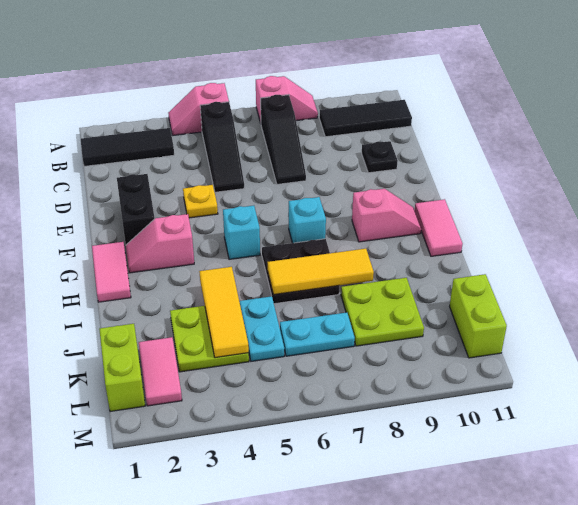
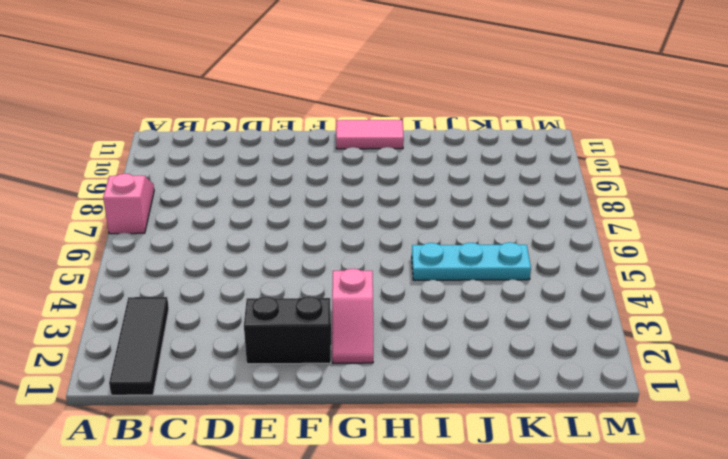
cyan plate I5:K5 level 1 -> cyan plate J5:K5 level 1
none -> pink slope A4:A5 level 1 top 5
none -> black slope B5:D5 level 1 top B
none -> black slope B7:D7 level 1 top B

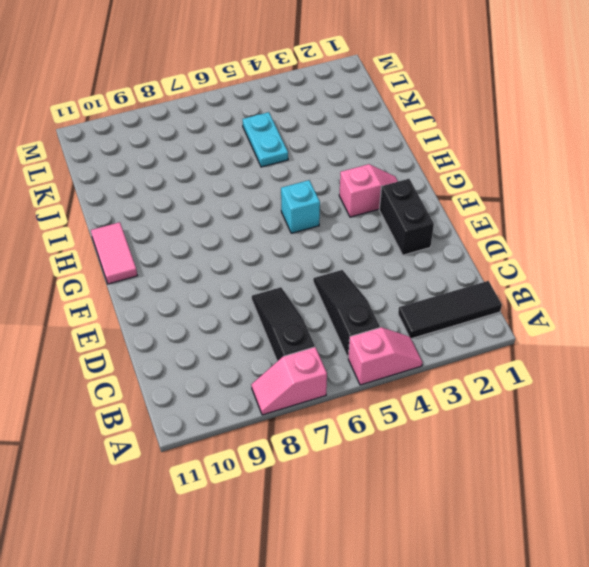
none -> black tile B9:B11 level 1
none -> black plate D10 level 1
none -> yellow plate E4 level 1

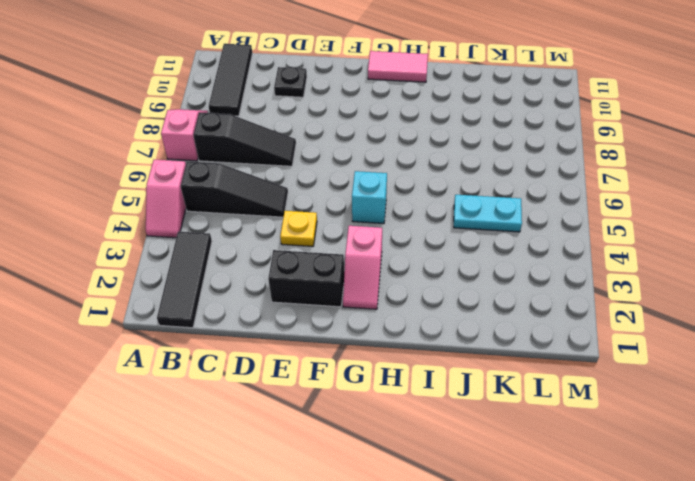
none -> pink tile G1:H1 level 1
none -> cyan brick G7 level 1
none -> pink slope G9:G10 level 1 top 9

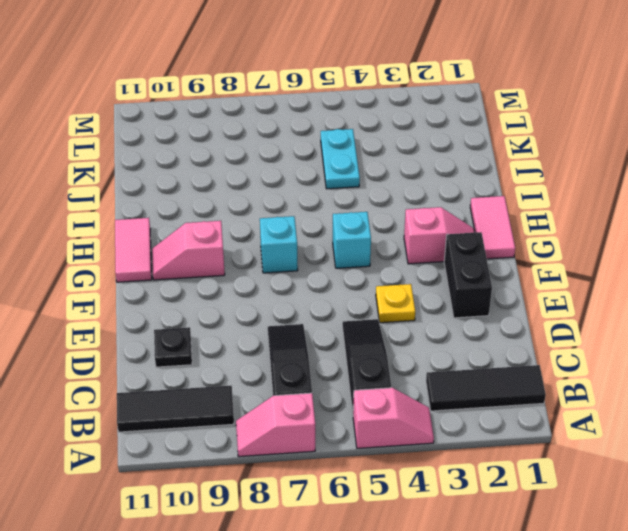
none -> black plate H6:I7 level 1
none -> lime plate J3:K4 level 1
none -> lime plate J8:K9 level 1

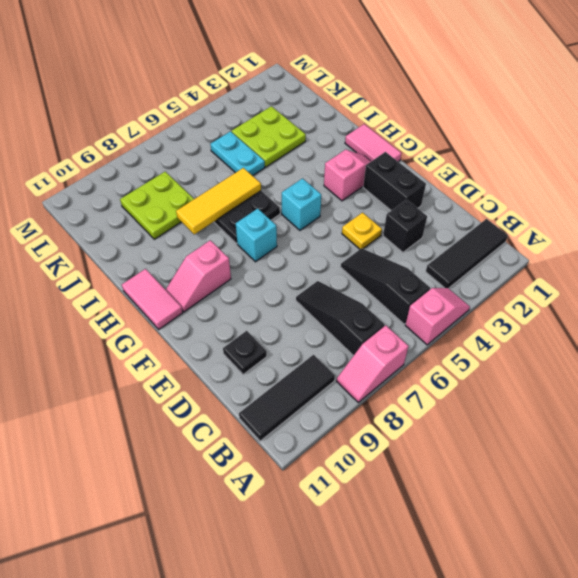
black brick D3 level 1 -> none
none -> lime brick K1:L1 level 1
none -> pink tile K2:L2 level 1
none -> cyan plate K6:K7 level 1

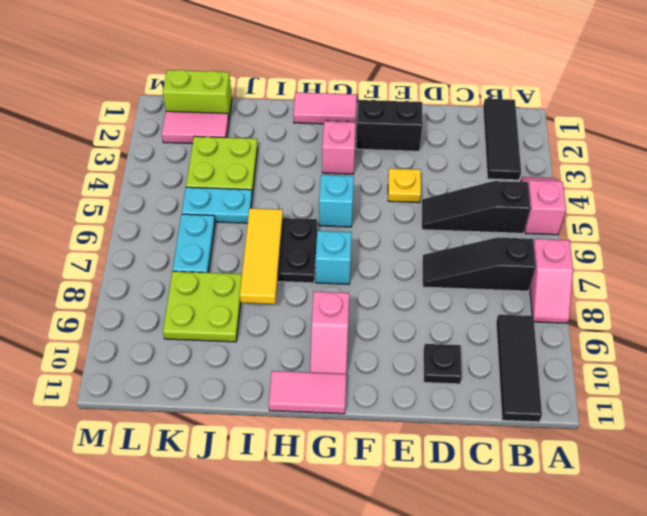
none -> lime brick K11:L11 level 1
none -> yellow tile I4:K4 level 2

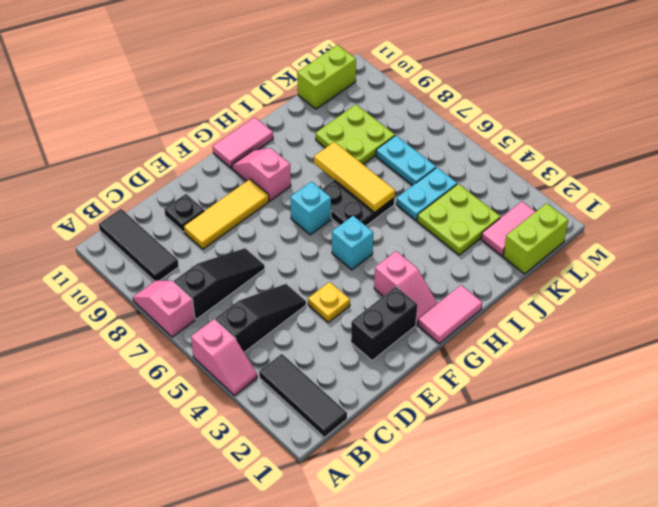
yellow tile D9:F9 level 1 -> yellow tile I4:K4 level 2

